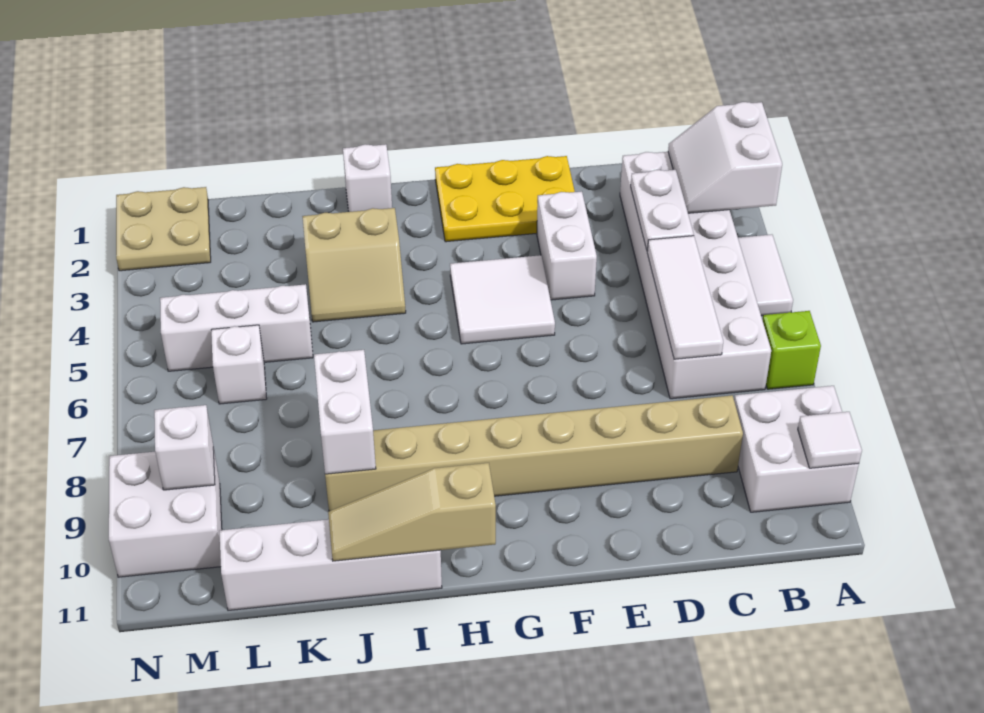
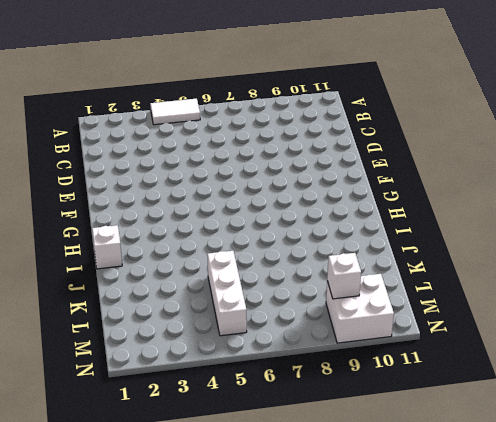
none -> lime brick A7 level 1
none -> white brick A9:B10 level 1
none -> white brick B2:C7 level 1

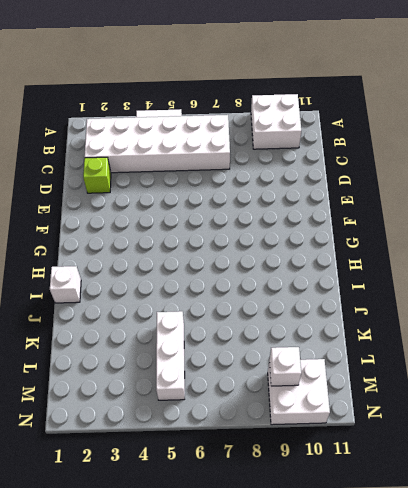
lime brick D2 level 1 -> lime brick A7 level 1
none -> tan brick C9:J9 level 1
none -> yellow plate E1:G2 level 1
none -> white brick E3:E4 level 1

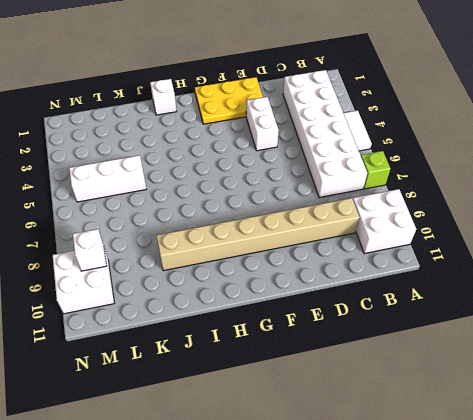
none -> white tile F4:G5 level 1
none -> tan slope I3:J4 level 1 top 3
none -> white brick I11:L11 level 1

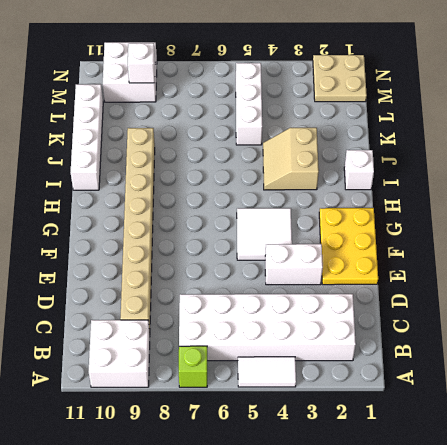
none -> white brick L6 level 1
none -> white slope A2:B3 level 2 top A
none -> white tile A10 level 2

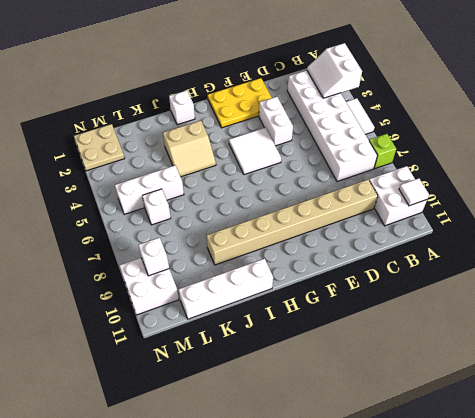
none -> white plate C3:C4 level 2
none -> white tile C5:C7 level 2
none -> tan slope H11:J11 level 2 top H

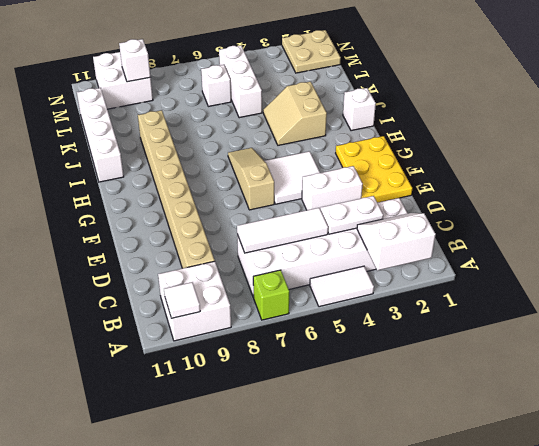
tan slope F6:H6 level 1 top F -> tan slope H11:J11 level 2 top H
none -> white brick J8:J9 level 2

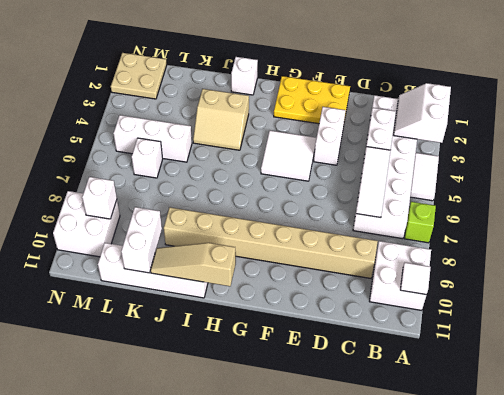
white brick K10:K11 level 2 -> white brick J8:J9 level 2

